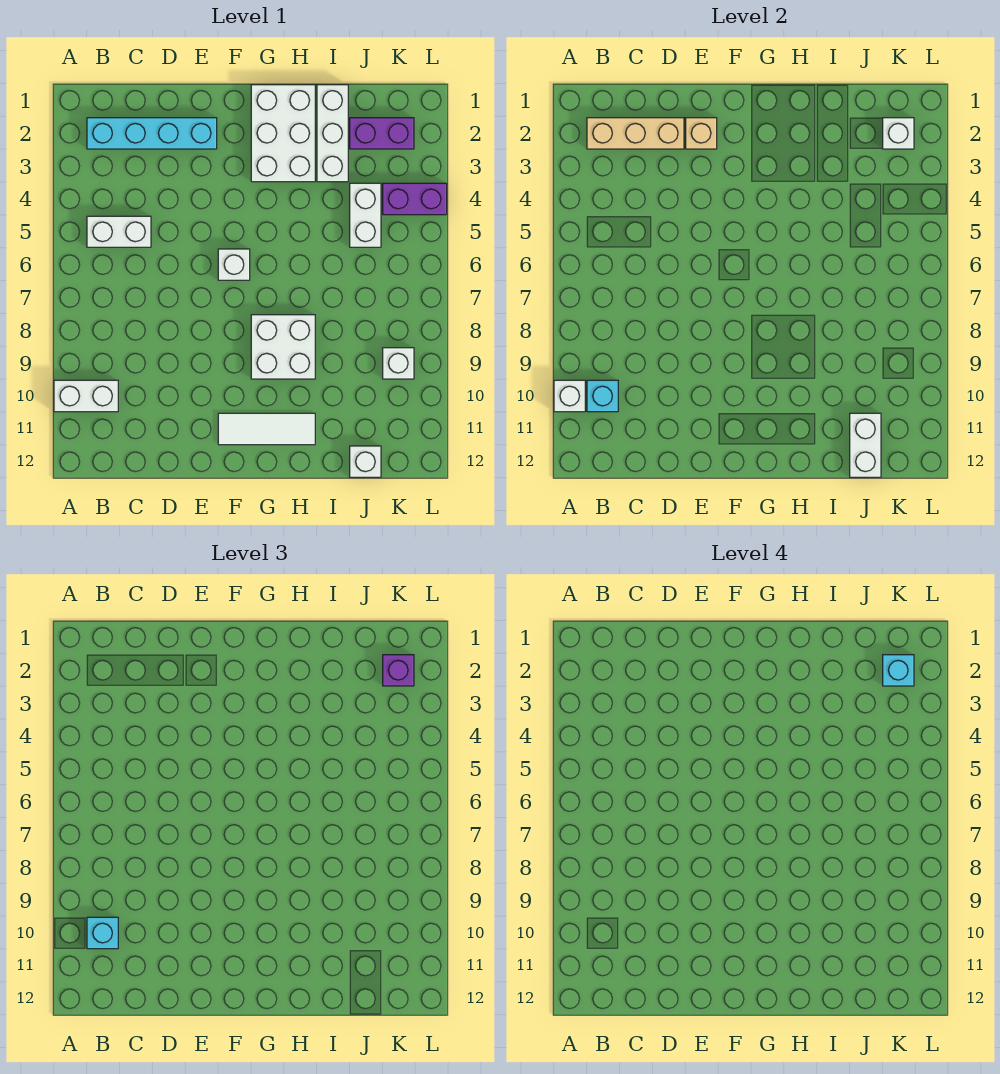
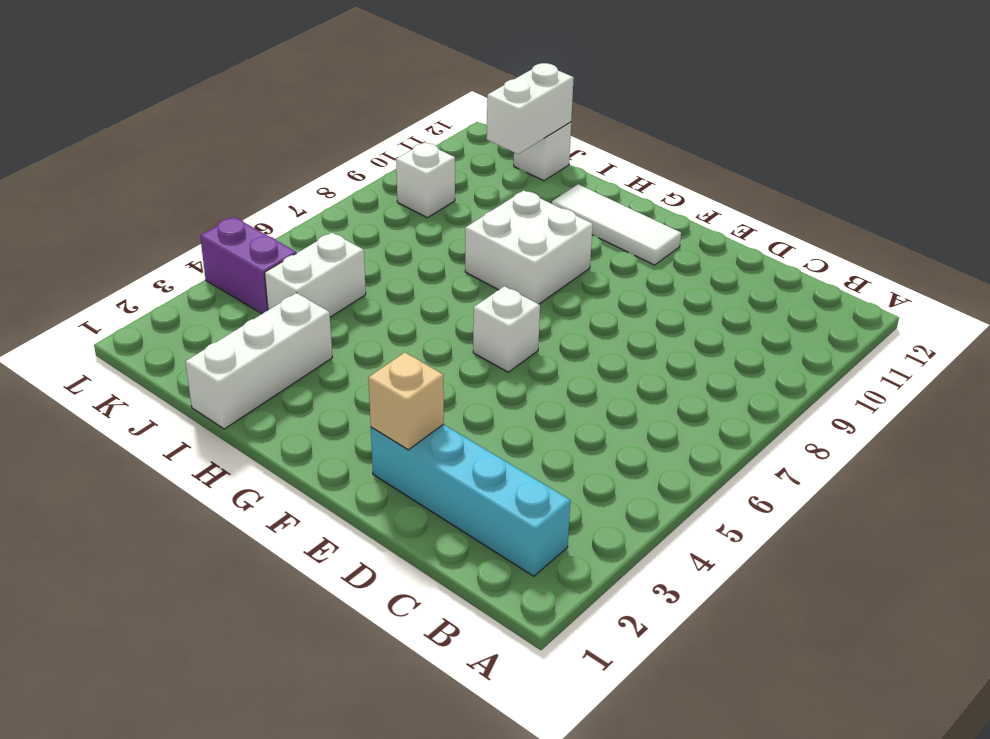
none -> white brick A10:B10 level 1
none -> white brick B5:C5 level 1
none -> white brick G1:H3 level 1

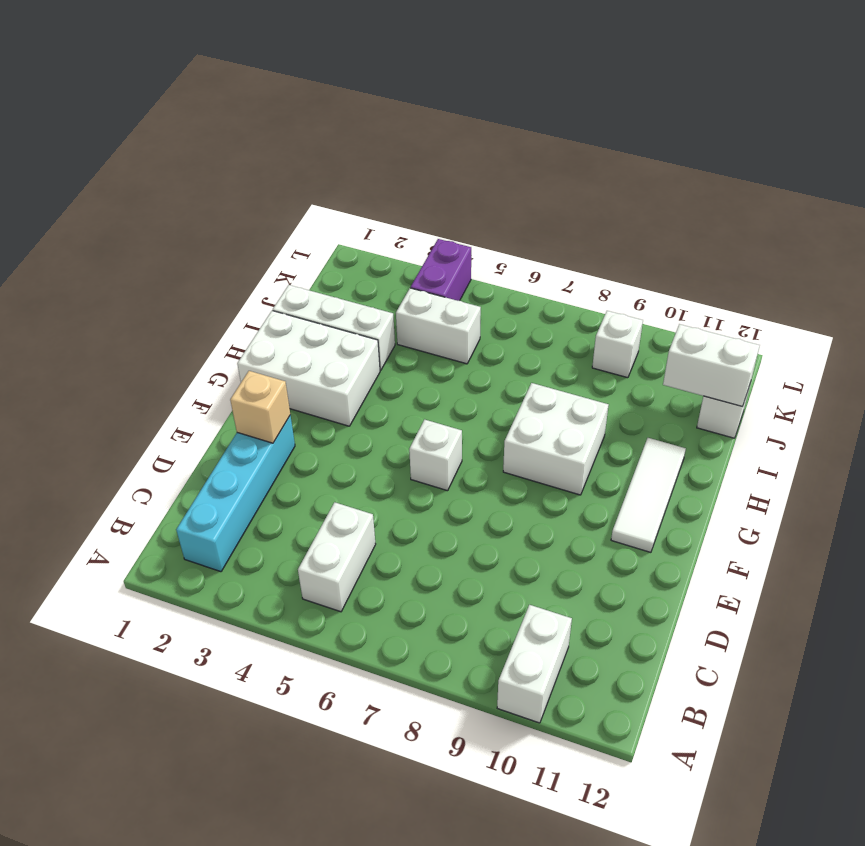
none -> purple brick J2:K2 level 1
none -> white brick A10 level 2
none -> tan brick B2:D2 level 2

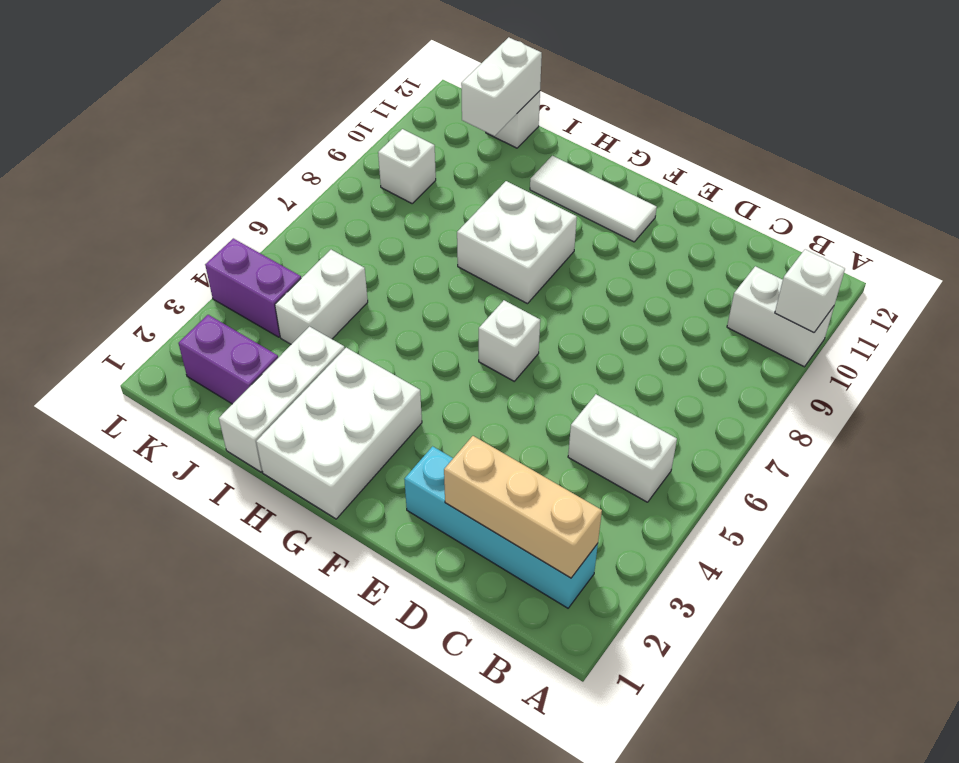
none -> cyan brick B10 level 2
none -> tan brick E2 level 2
none -> white brick K2 level 2

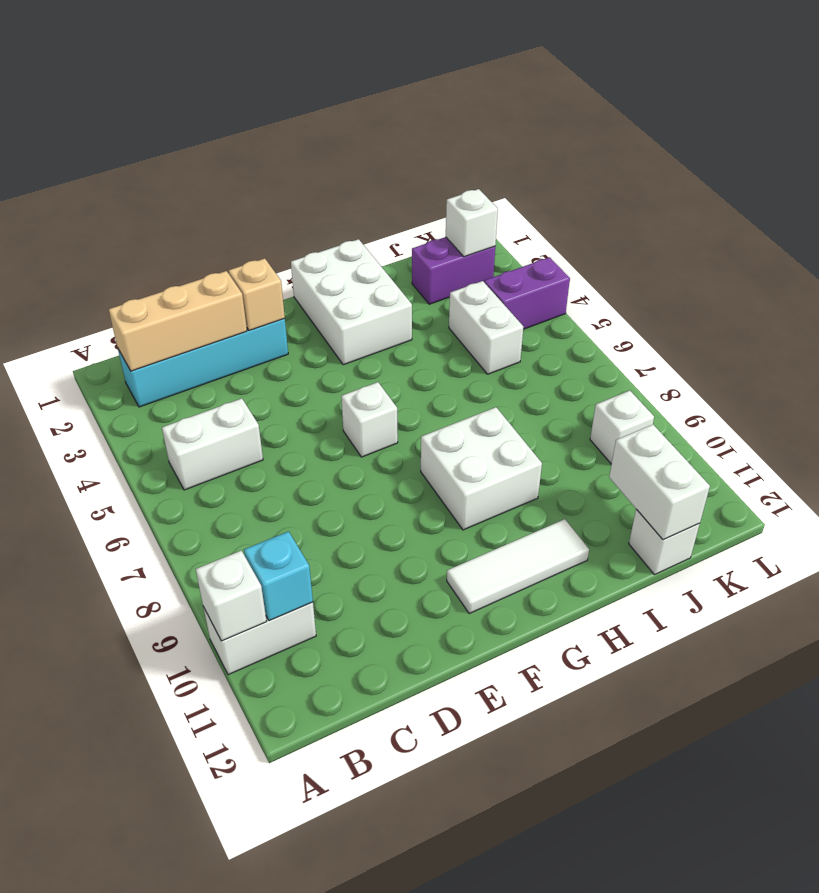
none -> white brick I1:I3 level 1
none -> cyan brick B10 level 3
none -> purple brick K2 level 3

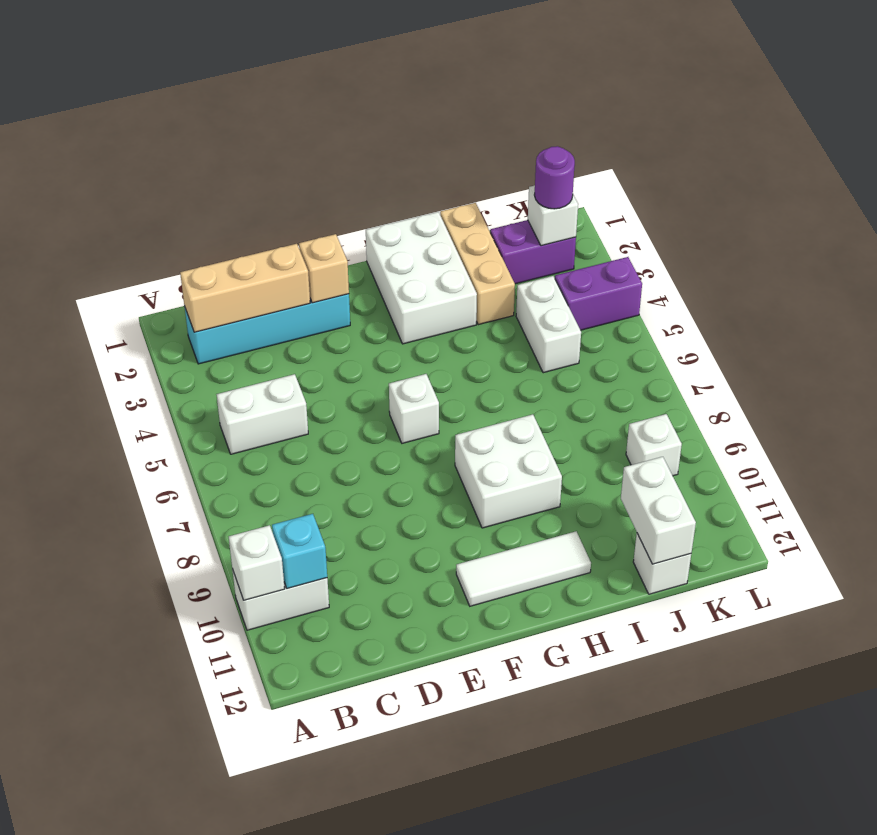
tan brick I1:I3 level 1 -> white brick I1:I3 level 1
purple round brick K2 level 3 -> purple brick K2 level 3
none -> cyan brick B10 level 3
none -> cyan brick K2 level 4

